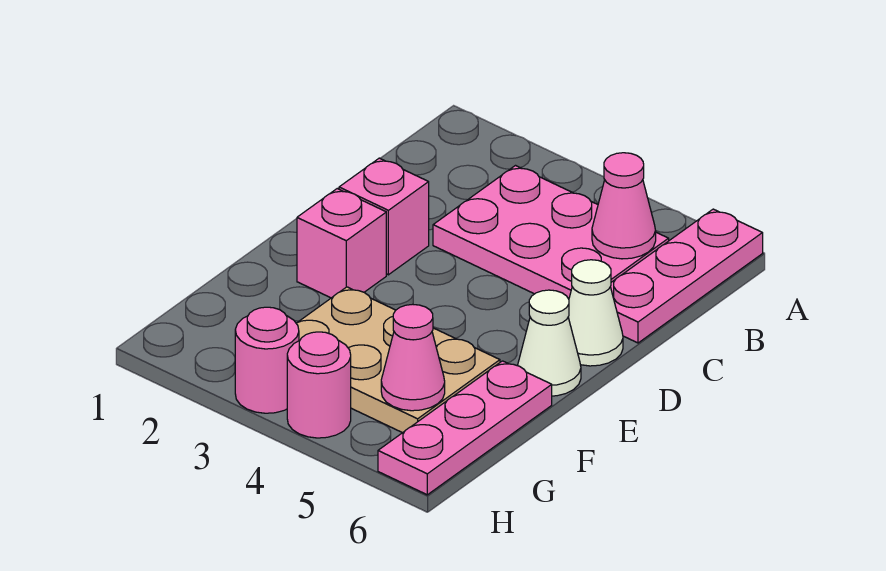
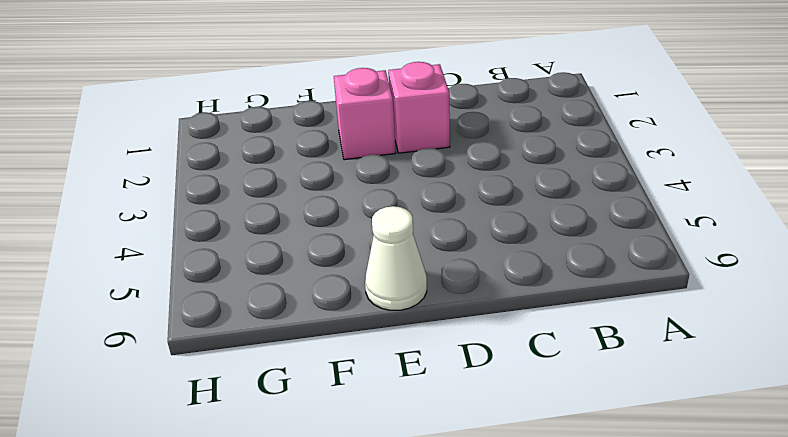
none -> pink plate A6:C6 level 1
none -> pink plate B3:C5 level 1
none -> white cone D6 level 1

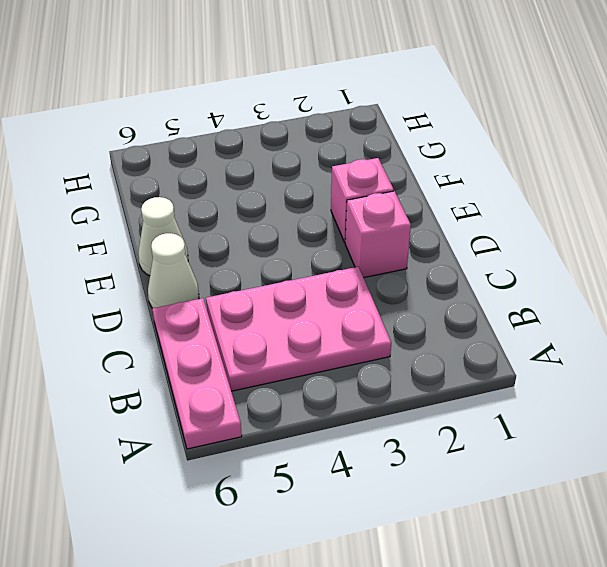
none -> tan plate F3:G5 level 1
none -> pink plate F6:H6 level 1
none -> pink round brick H3 level 1

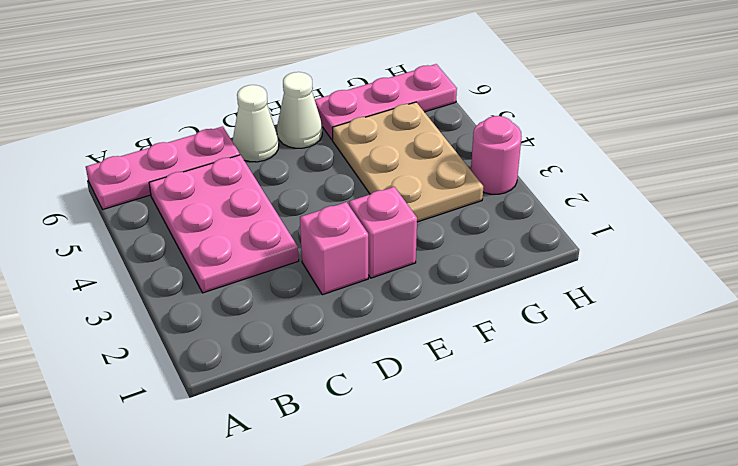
none -> pink round brick H4 level 1
none -> pink cone B5 level 2
none -> pink cone G5 level 2

